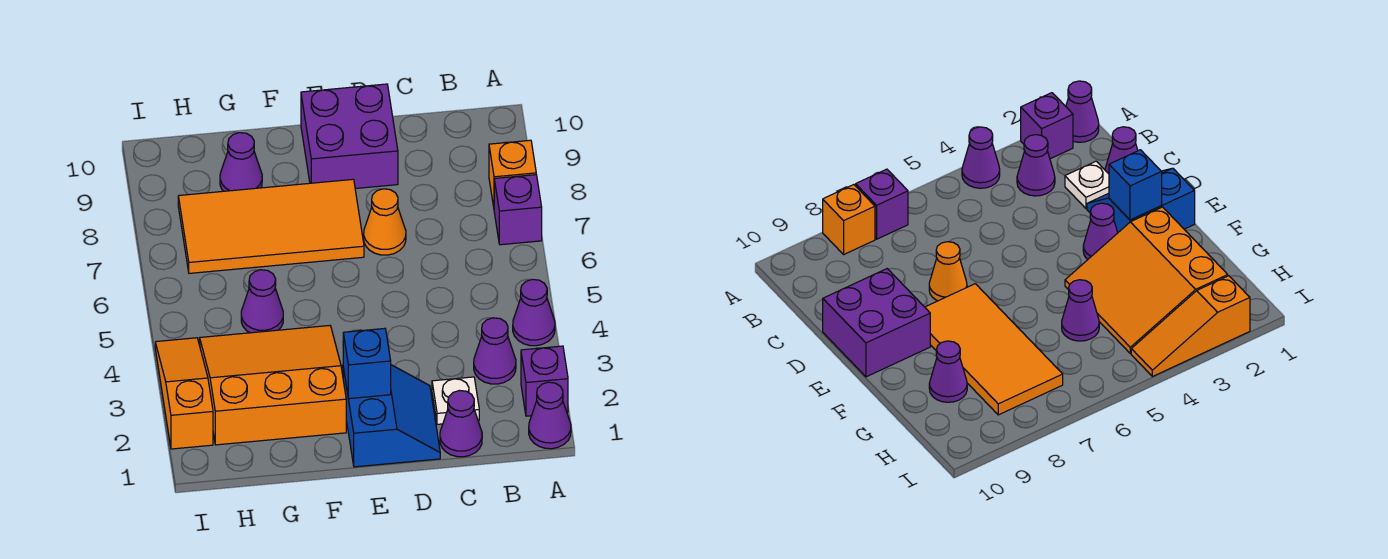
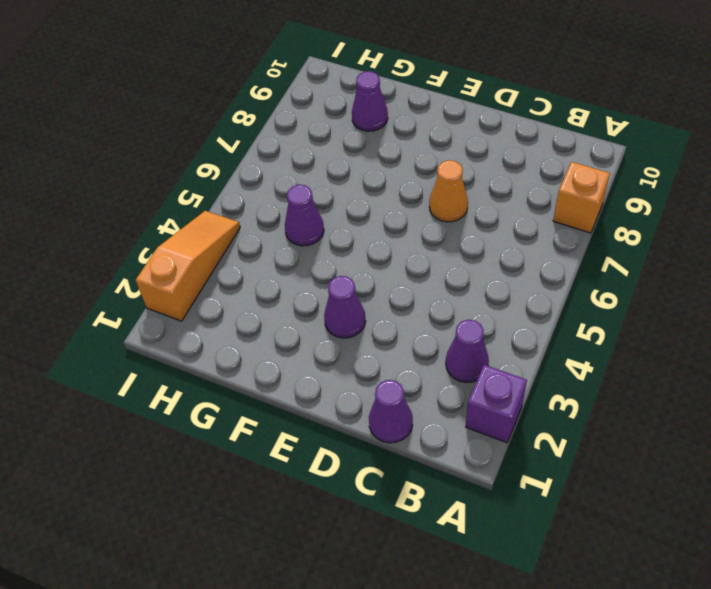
none -> purple cone A1 level 1
none -> purple cone A4 level 1
none -> purple brick A7 level 1

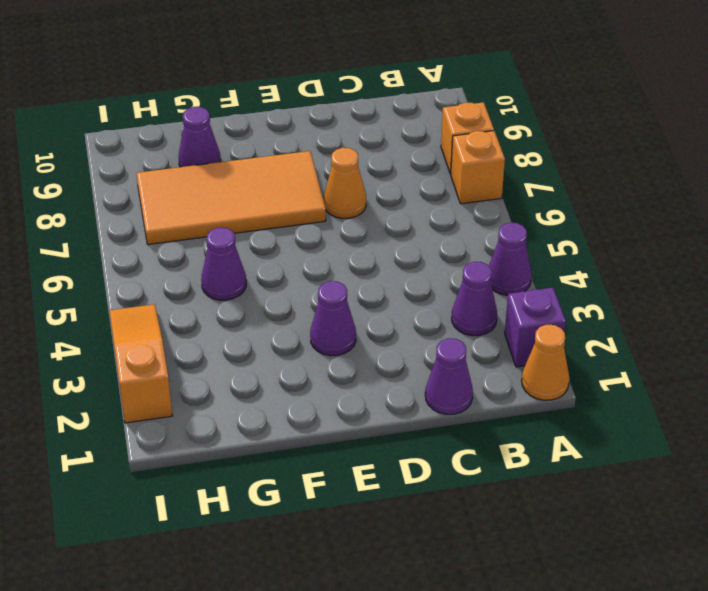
orange cone A1 level 1 -> purple cone A1 level 1
orange brick A7 level 1 -> purple brick A7 level 1
none -> white plate C2 level 1
none -> blue slope D1:E2 level 1 top E
none -> purple brick D9:E10 level 1

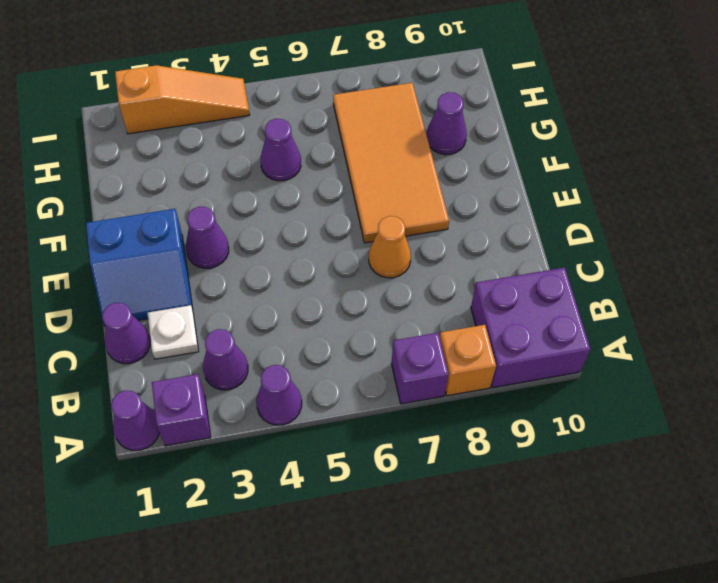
purple brick A9:B10 level 1 -> purple brick D9:E10 level 1
none -> orange slope F2:H4 level 1 top 2
none -> blue brick E2 level 2

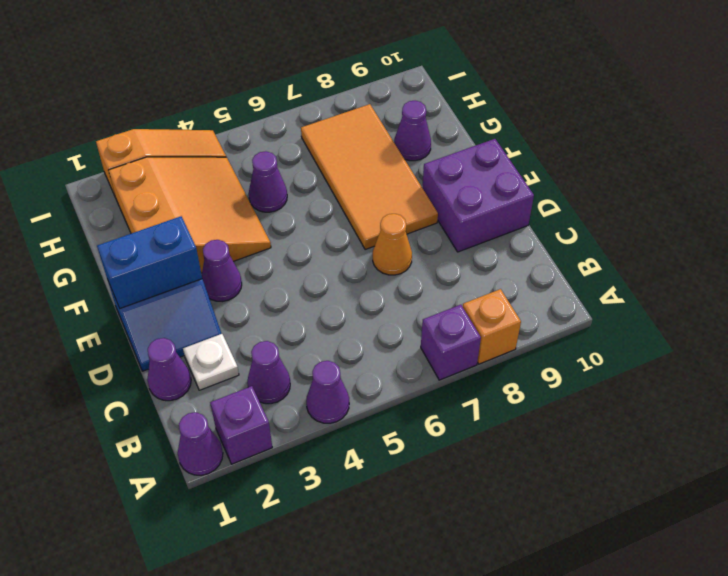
blue brick E1:E2 level 2 -> blue brick E2 level 2

